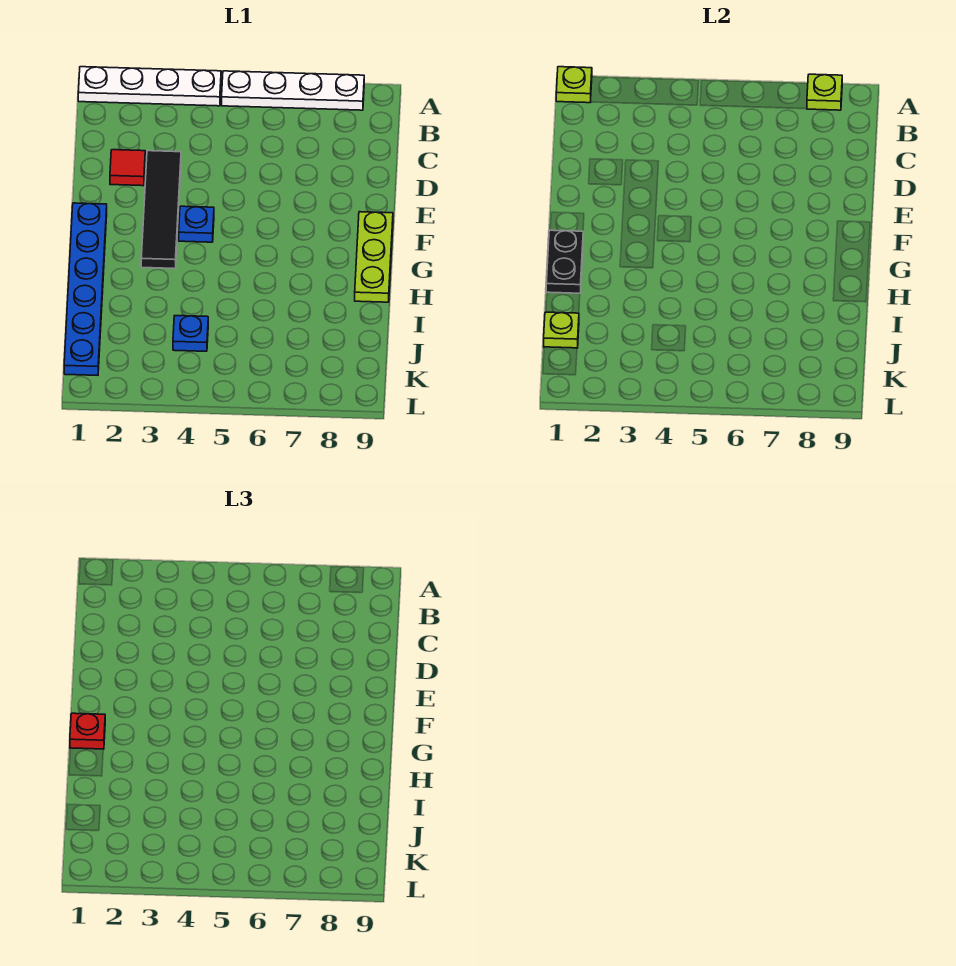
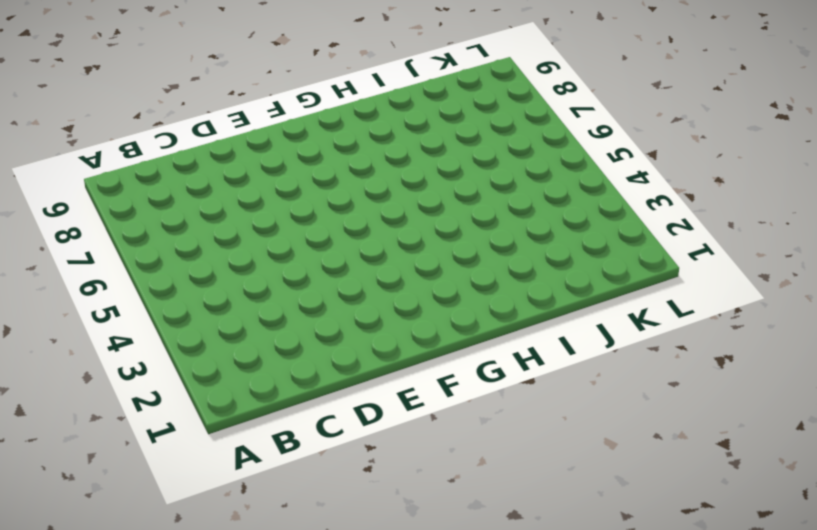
none -> white plate A1:A4 level 1
none -> white plate A5:A8 level 1
none -> red tile D2 level 1

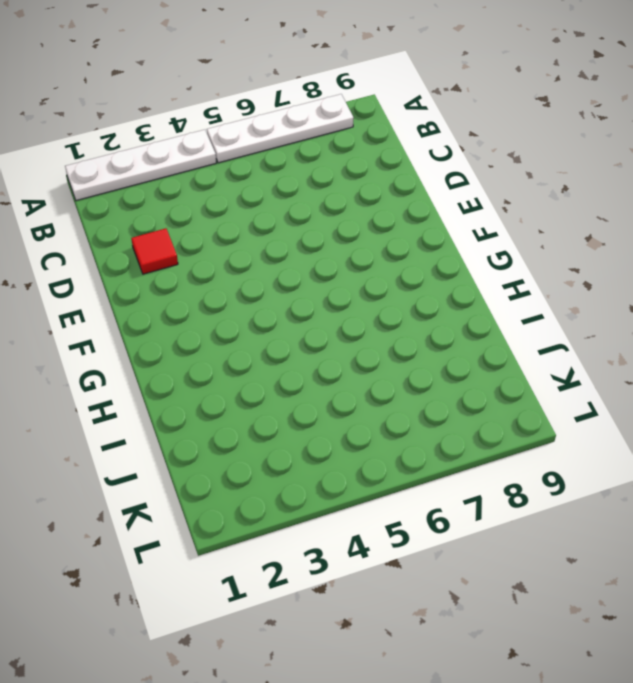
none -> black tile D3:G3 level 1
none -> blue plate F1:K1 level 1
none -> blue plate F4 level 1

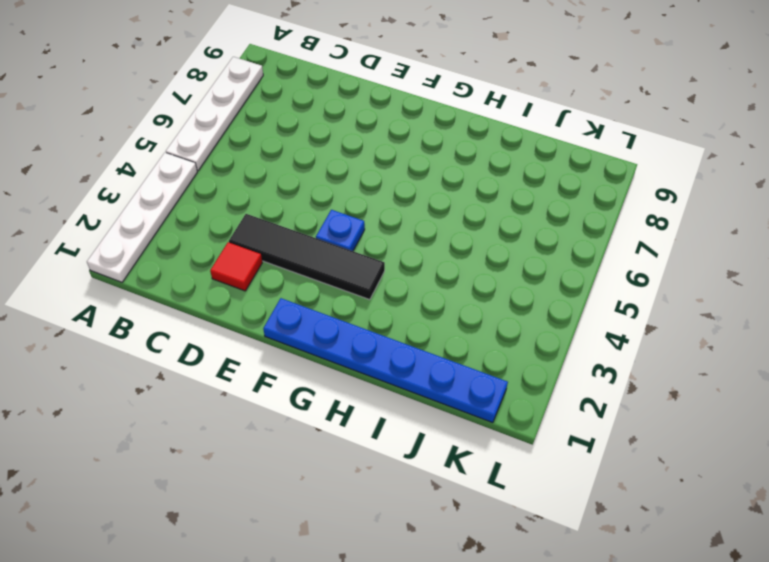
none -> lime plate F9:H9 level 1
none -> blue plate J4 level 1
none -> lime plate A1 level 2

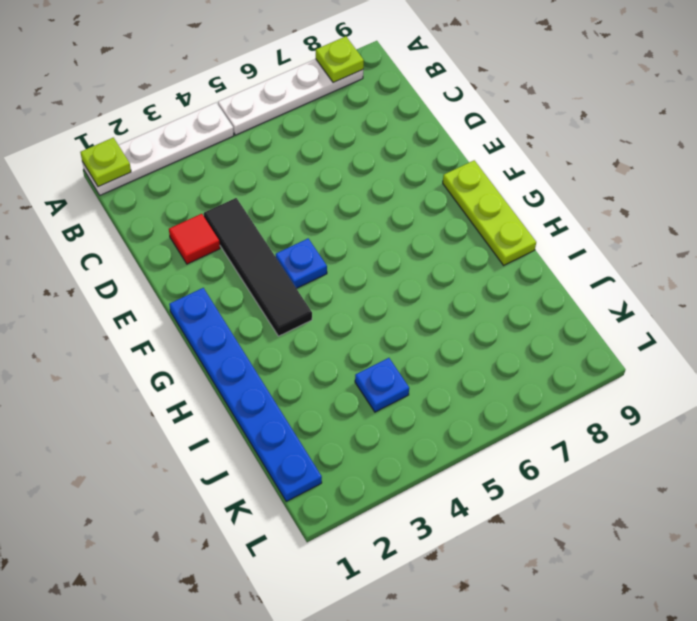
none -> black plate G1:H1 level 2
none -> lime plate J1 level 2
none -> red plate G1 level 3

